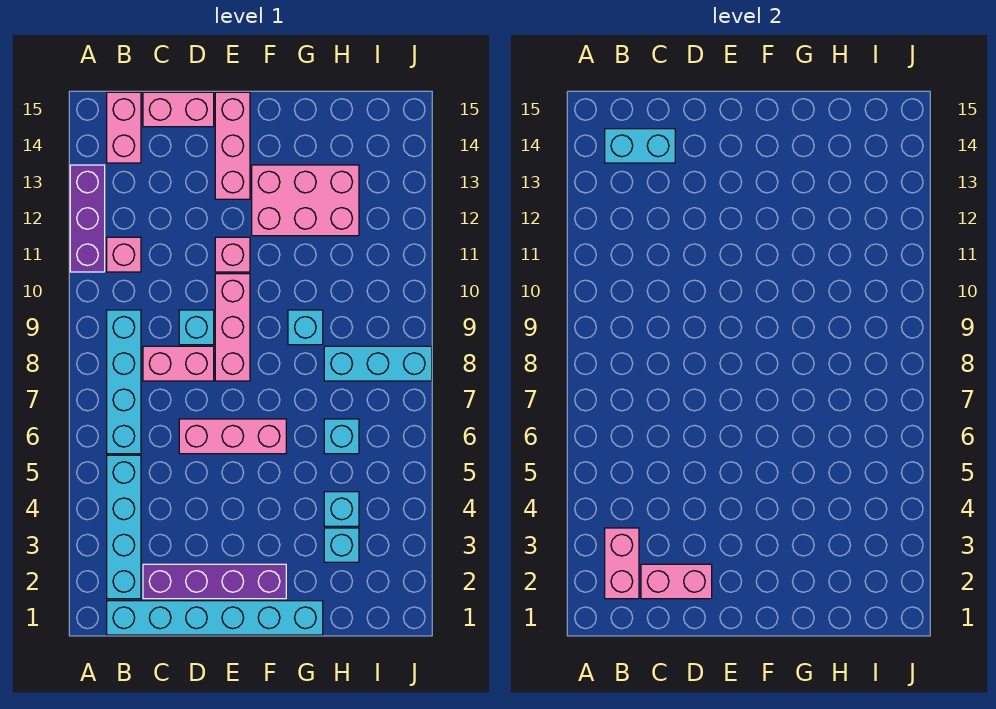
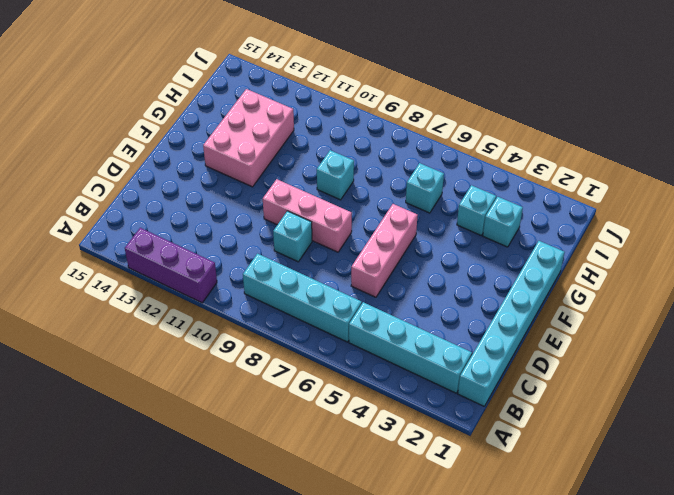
none -> pink brick B11 level 1
none -> pink brick B14:B15 level 1
none -> purple brick C2:F2 level 1

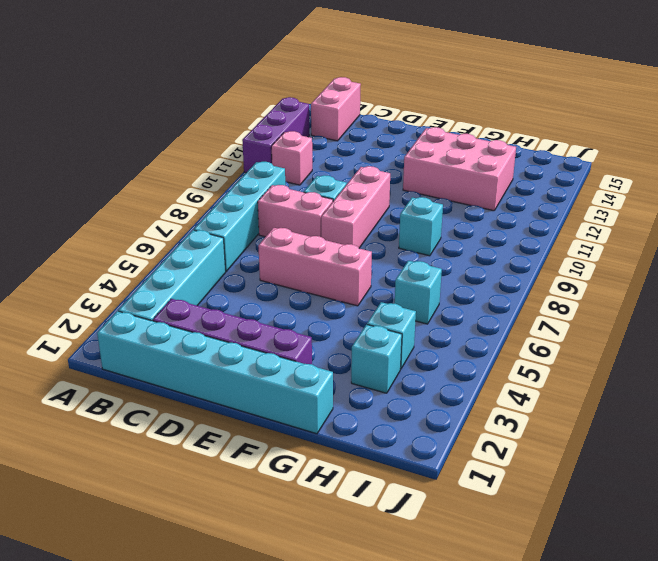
none -> pink brick C15:D15 level 1
none -> pink brick E11 level 1
none -> pink brick E13:E15 level 1

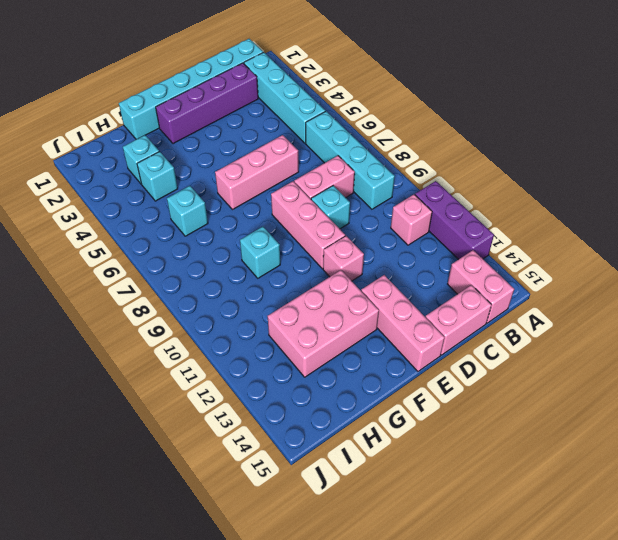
none -> cyan brick H8:J8 level 1
none -> pink brick B2:B3 level 2
none -> cyan brick B14:C14 level 2

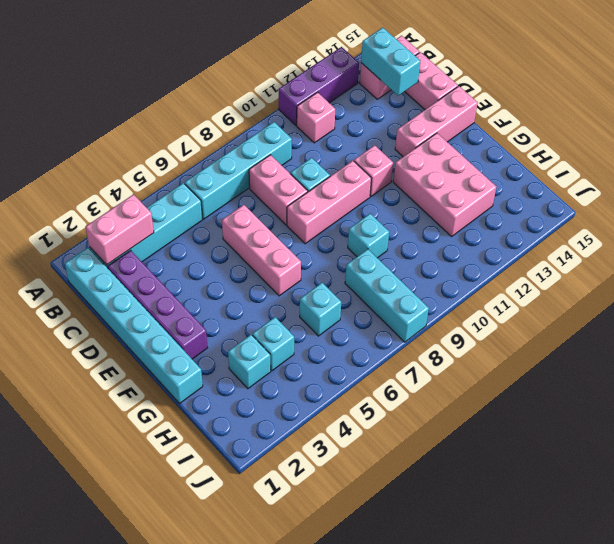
none -> pink brick C2:D2 level 2

